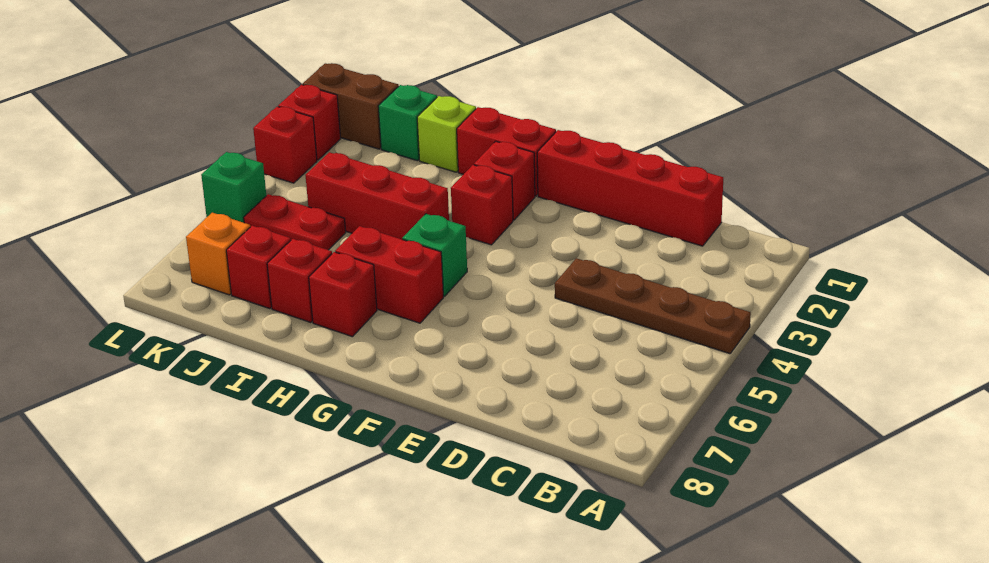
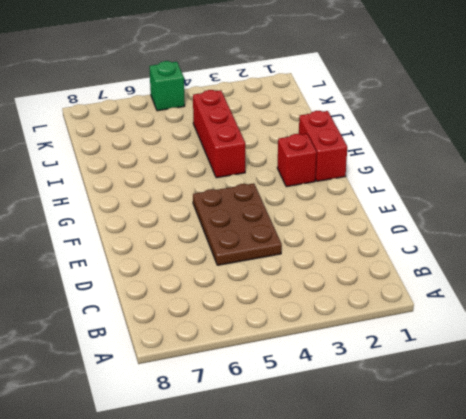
brown plate D4:F5 level 1 -> brown plate A4:D4 level 1
none -> red brick C1:F1 level 1
none -> red brick G3 level 1
none -> green brick G5 level 1

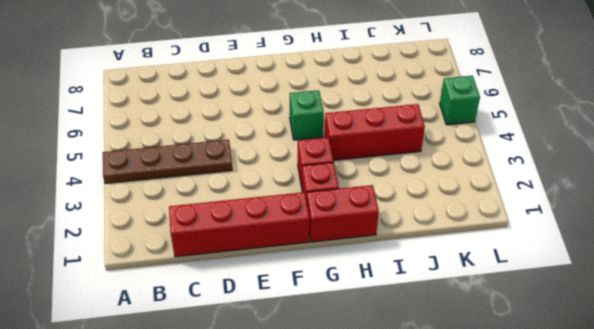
none -> red brick G6:H6 level 1
none -> red brick H7 level 1
none -> lime brick I1 level 1

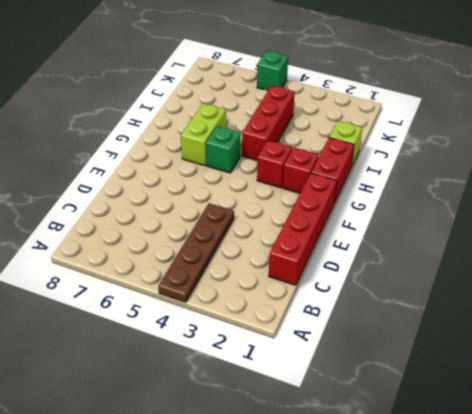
lime brick G6:H6 level 1 -> red brick G6:H6 level 1
none -> red brick H7 level 1
none -> red brick I7 level 1
none -> green brick J1 level 1

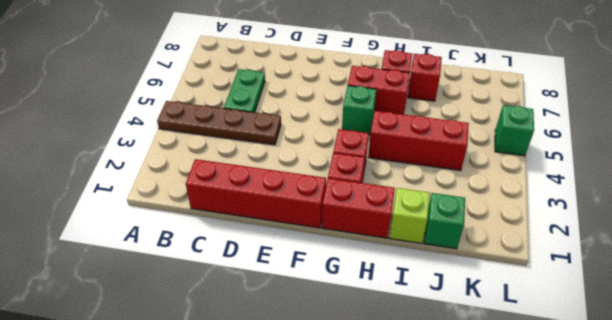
green plate C5:C6 level 1 -> none
none -> red plate J5:K5 level 1
none -> red brick J7 level 1
none -> brown brick K1:L1 level 1

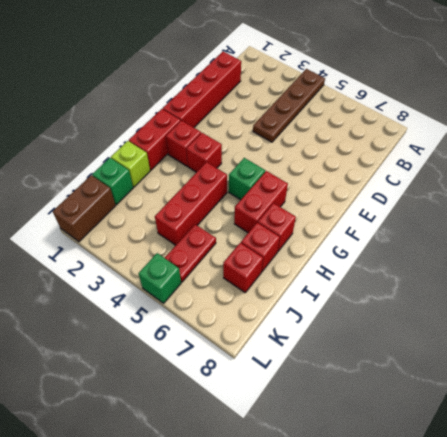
none -> orange brick K7 level 1
none -> red brick L2 level 1
none -> red brick L3 level 1

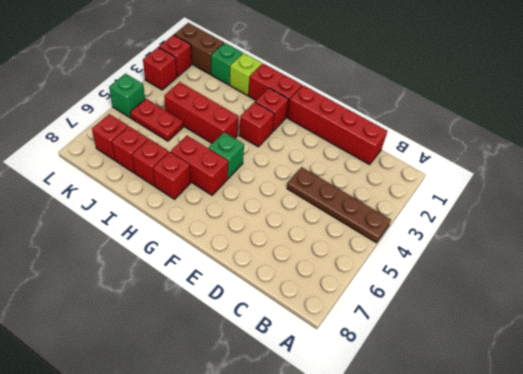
red brick K7 level 1 -> orange brick K7 level 1

